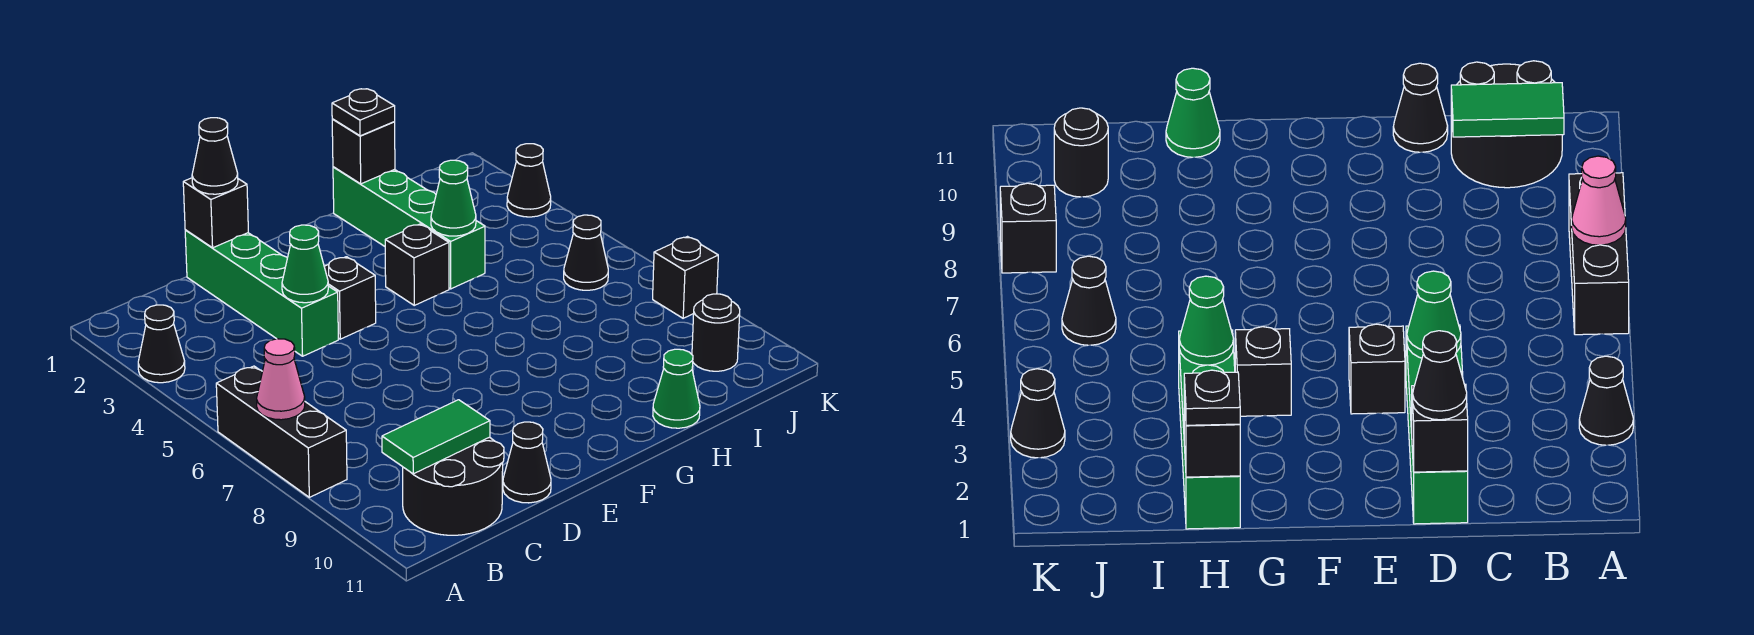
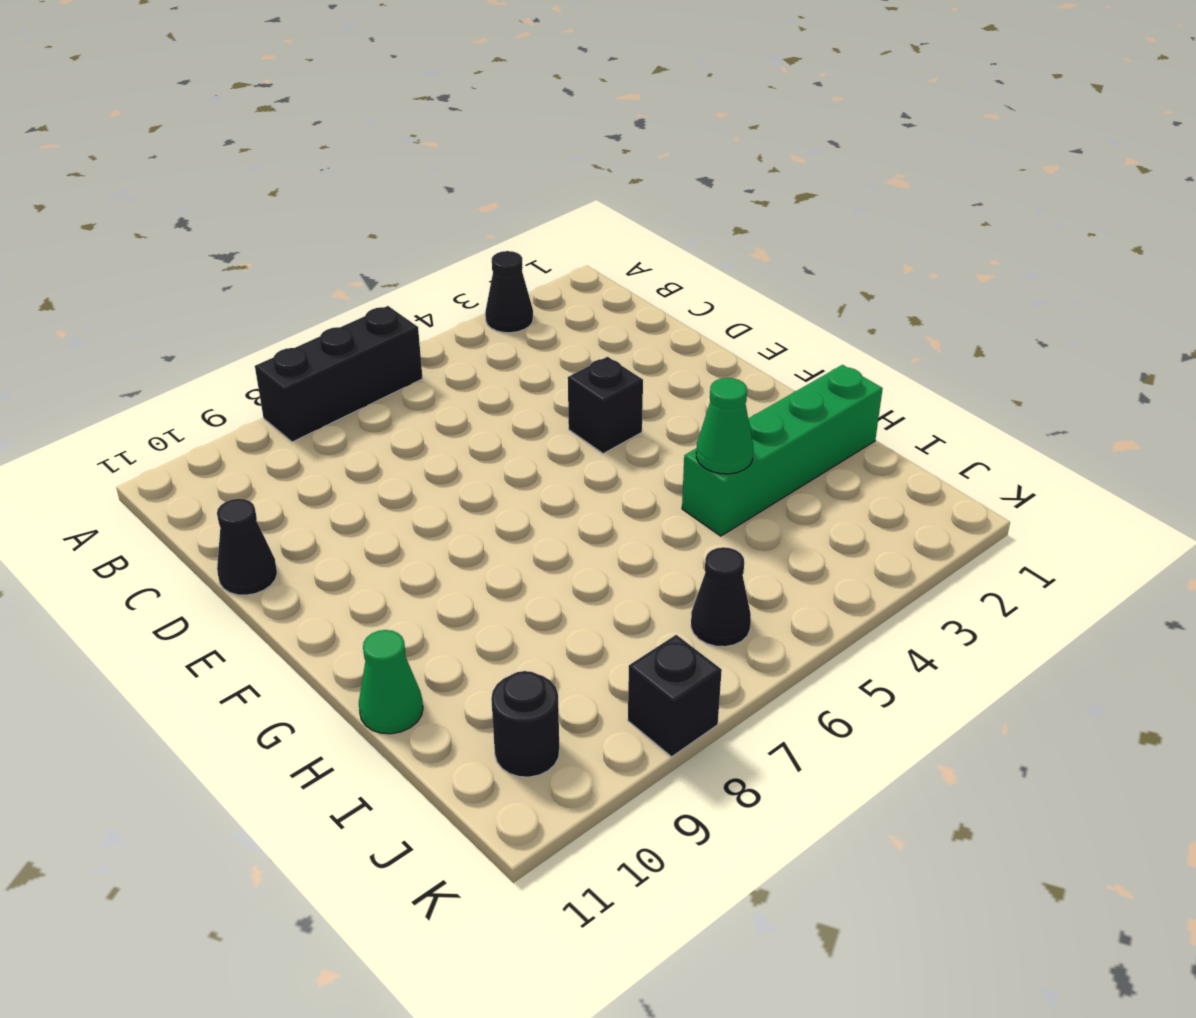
none -> black round brick B10:C11 level 1
none -> green brick D1:D4 level 1
none -> black brick G4 level 1

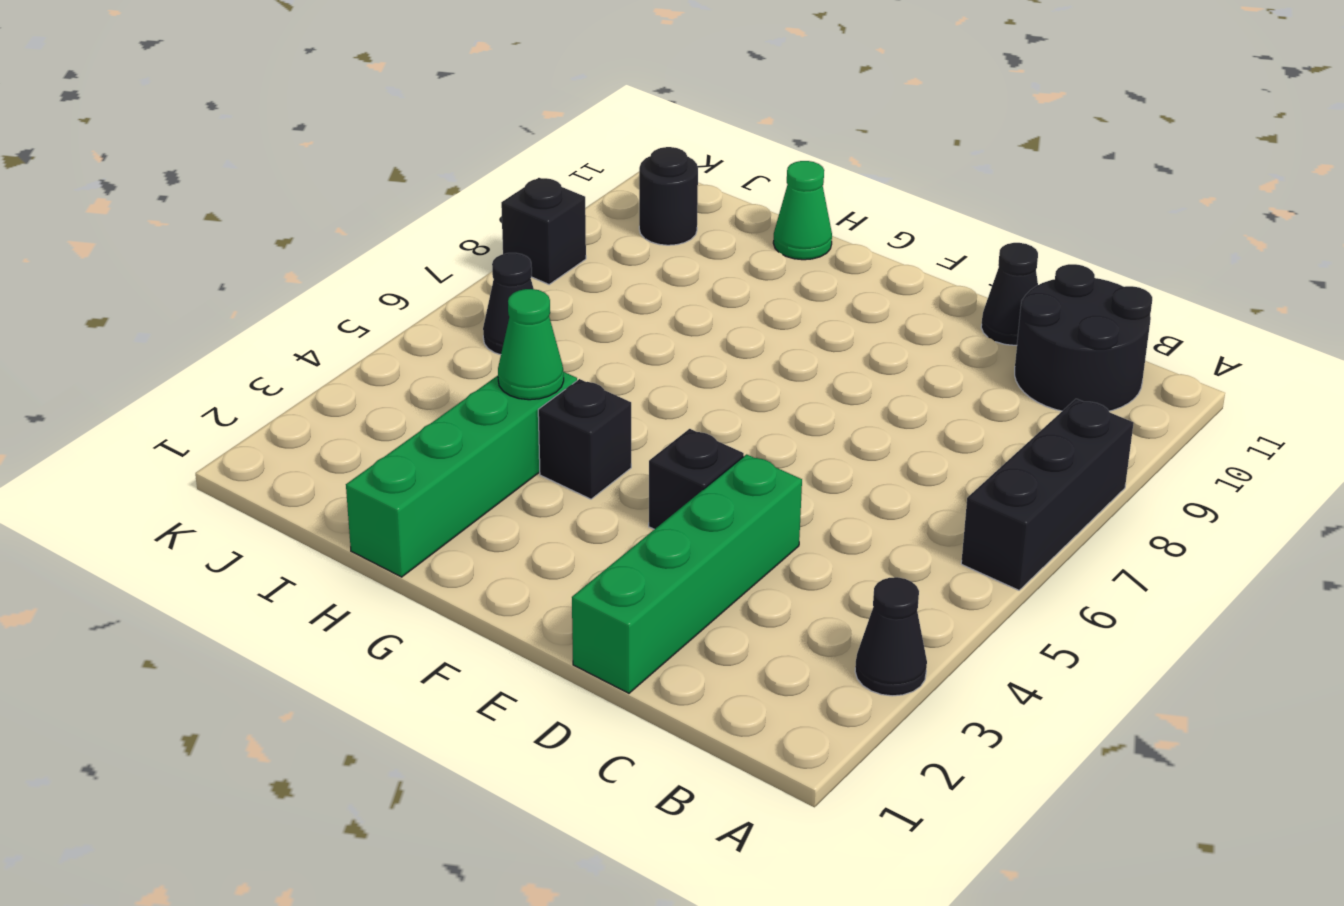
none -> black cone K3 level 1
none -> pink cone A7 level 2
none -> green tile B10:C10 level 2

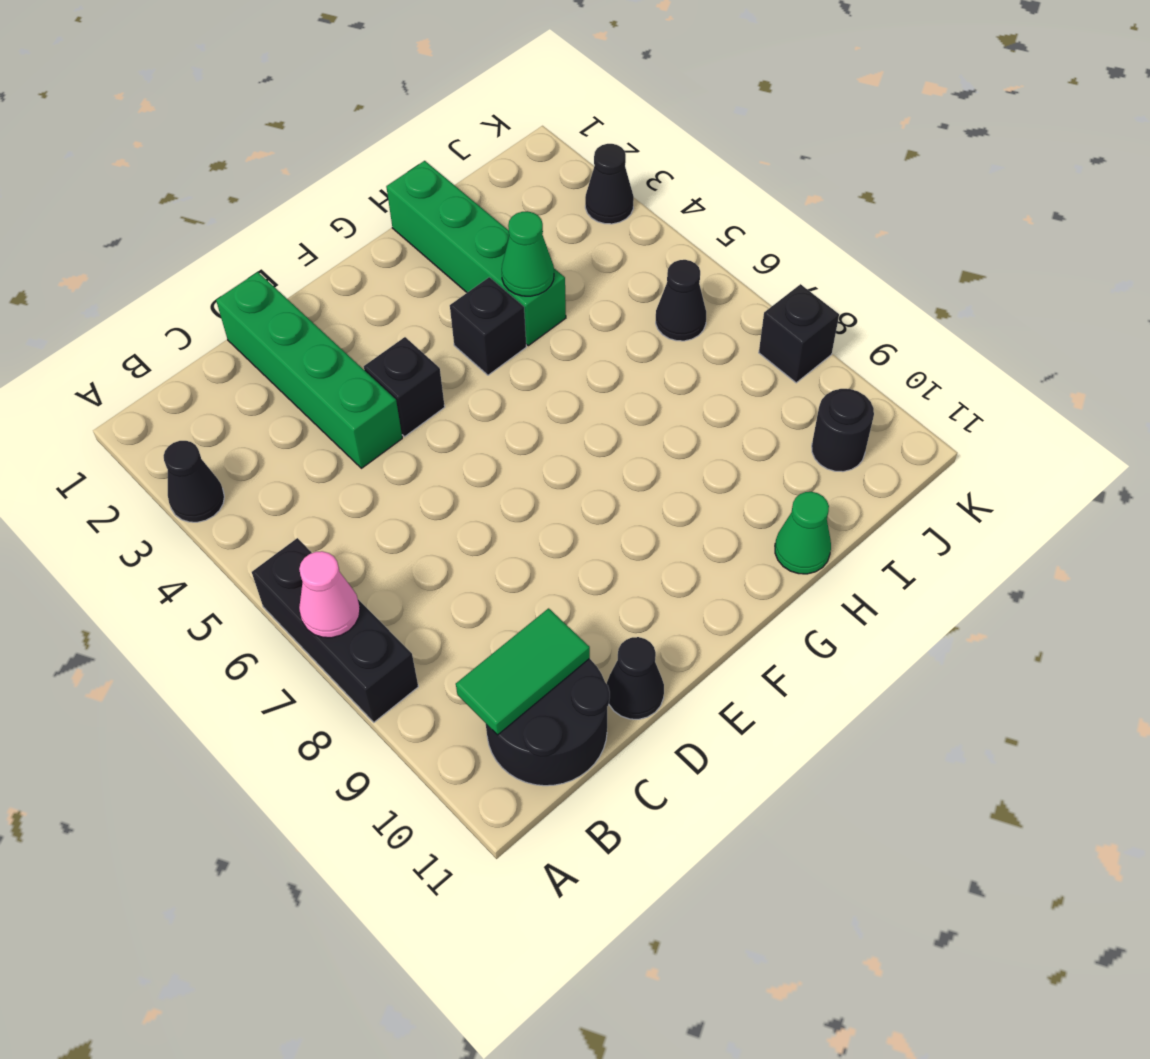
none -> black brick D1 level 2
none -> green cone D4 level 2
none -> black brick H1 level 2

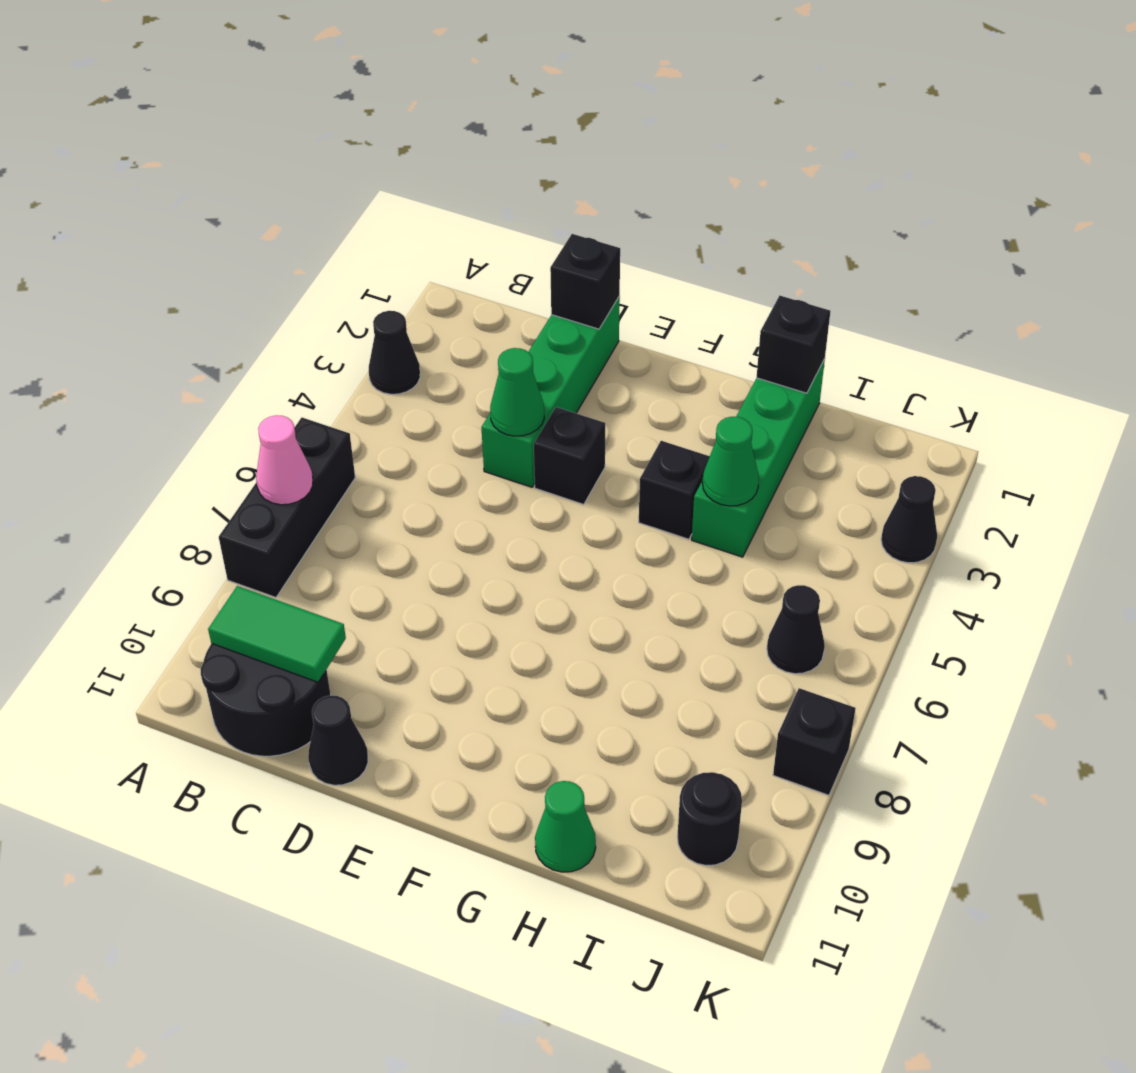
none -> black cone D1 level 3
none -> black plate H1 level 3

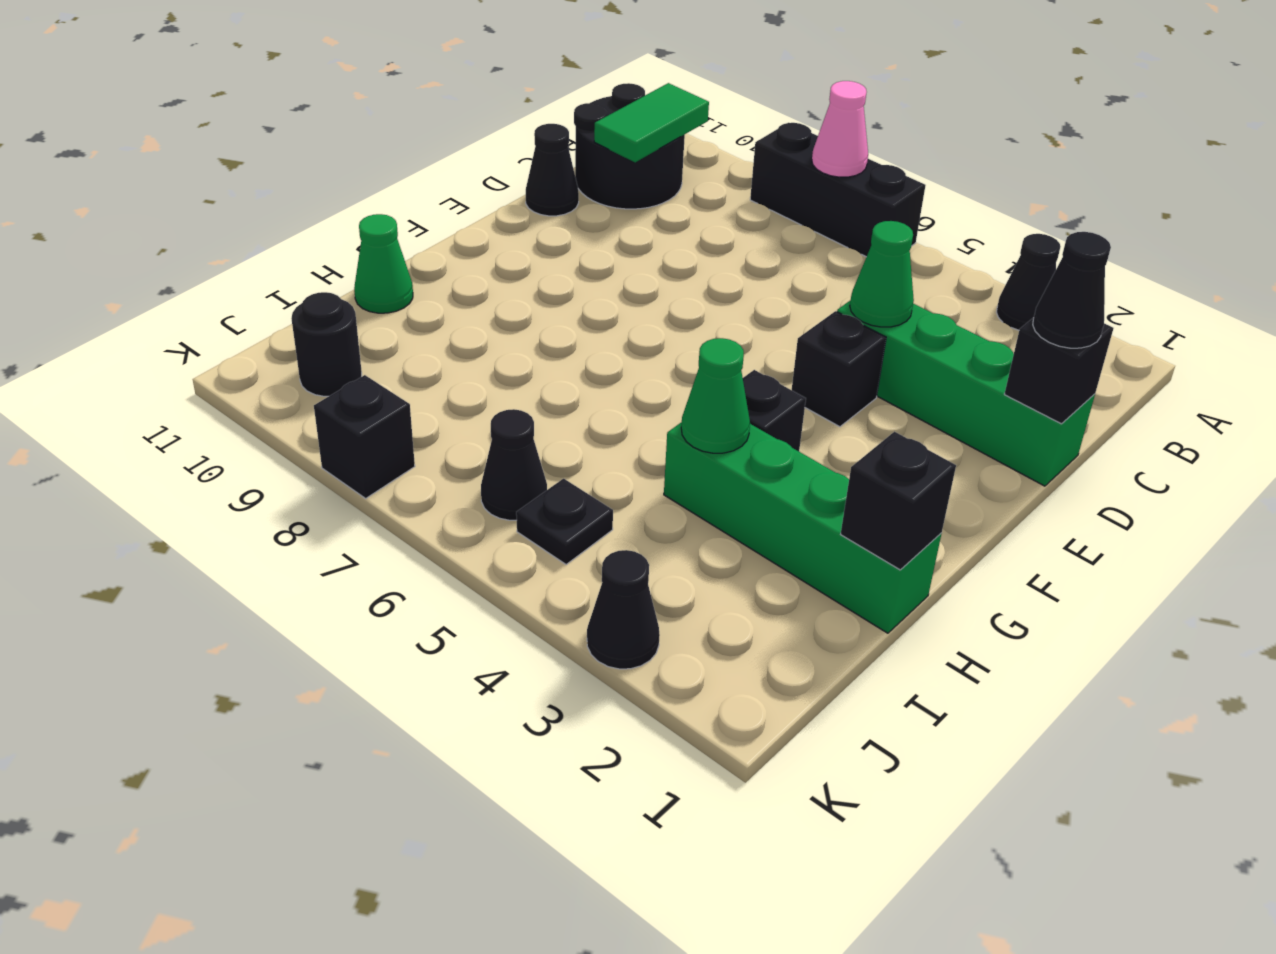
black plate J5 level 1 -> black plate H1 level 3

